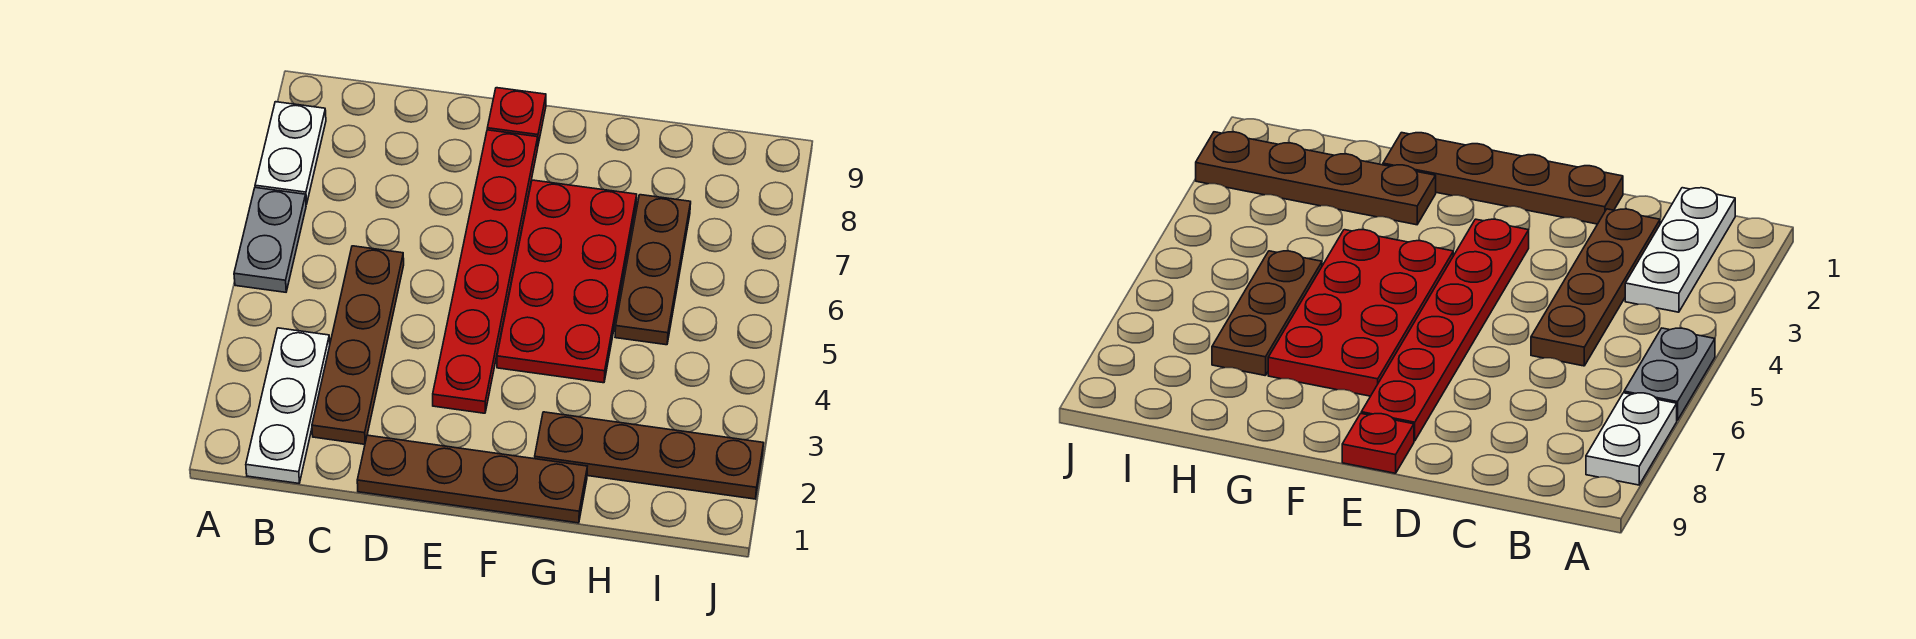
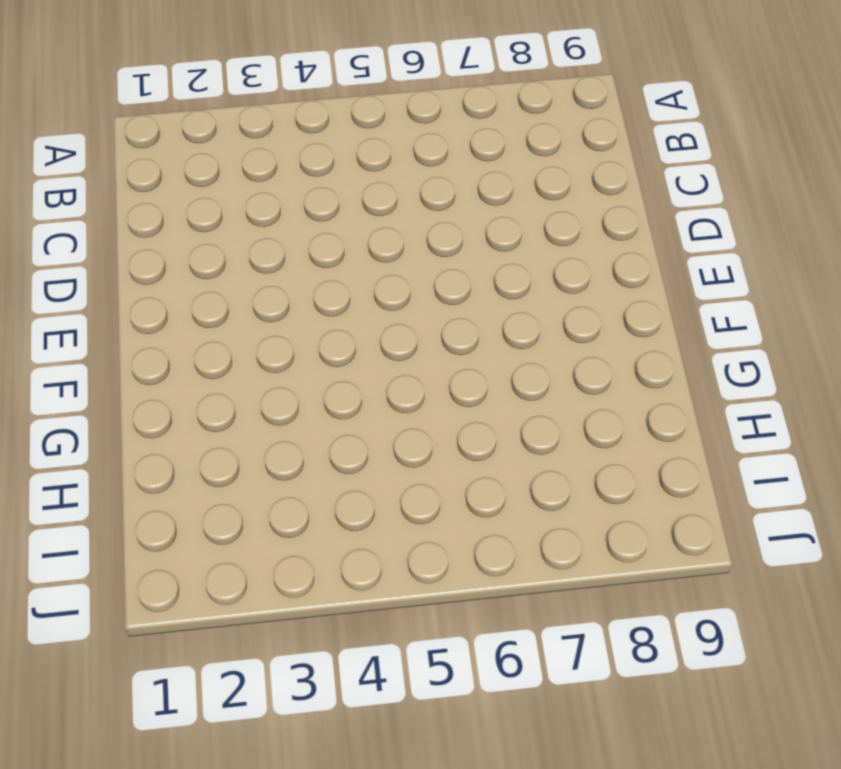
none -> grey plate A5:A6 level 1
none -> white plate A7:A8 level 1

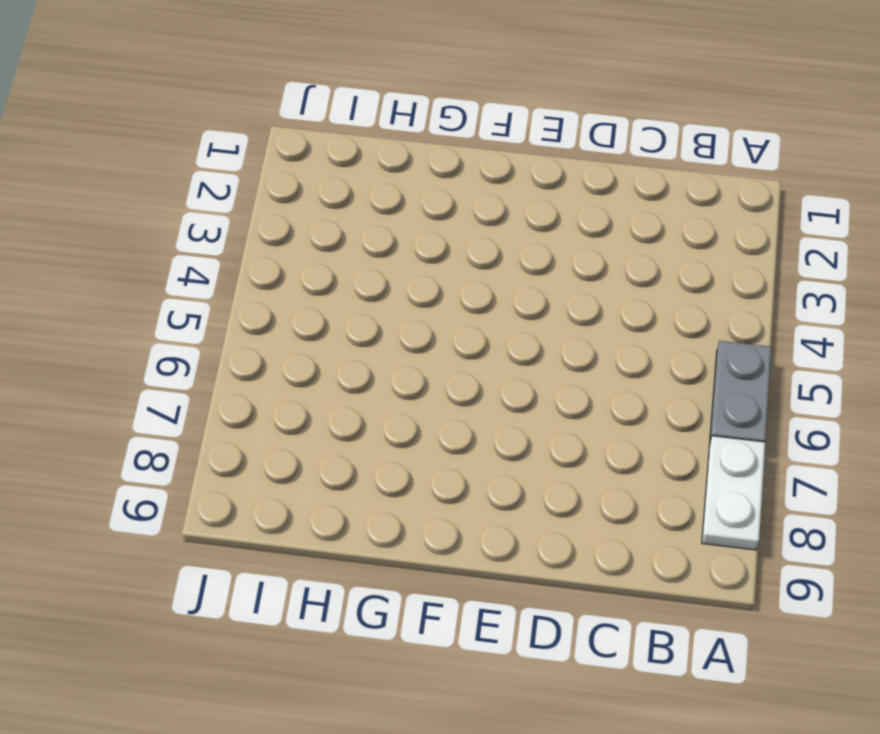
none -> white plate B1:B3 level 1
none -> brown plate C2:C5 level 1

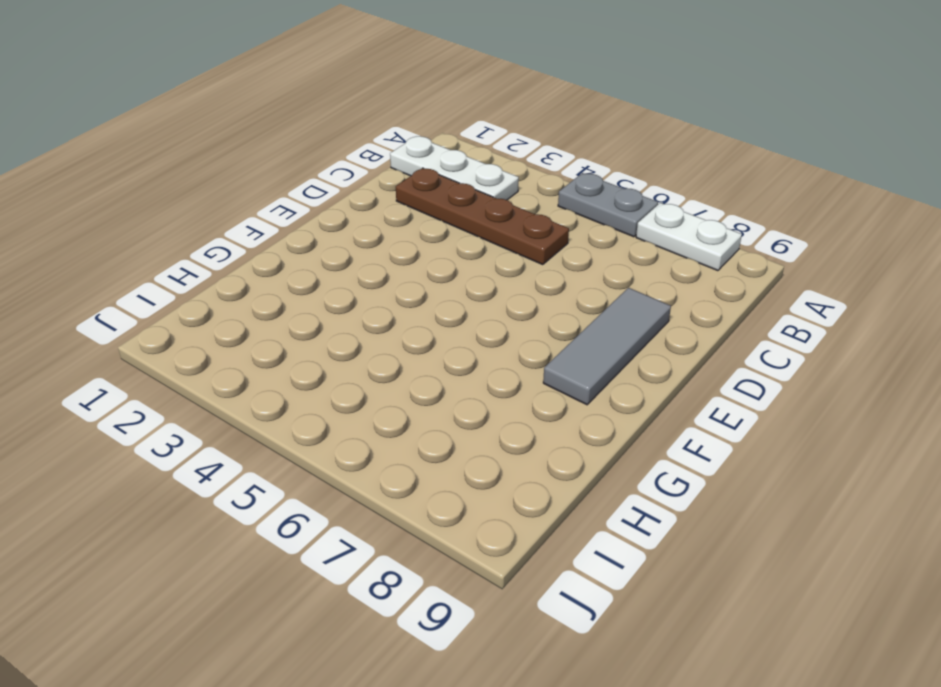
grey tile D8:F8 level 1 -> red plate E3:E8 level 1
none -> brown plate D1:G1 level 1
none -> red plate E9 level 1

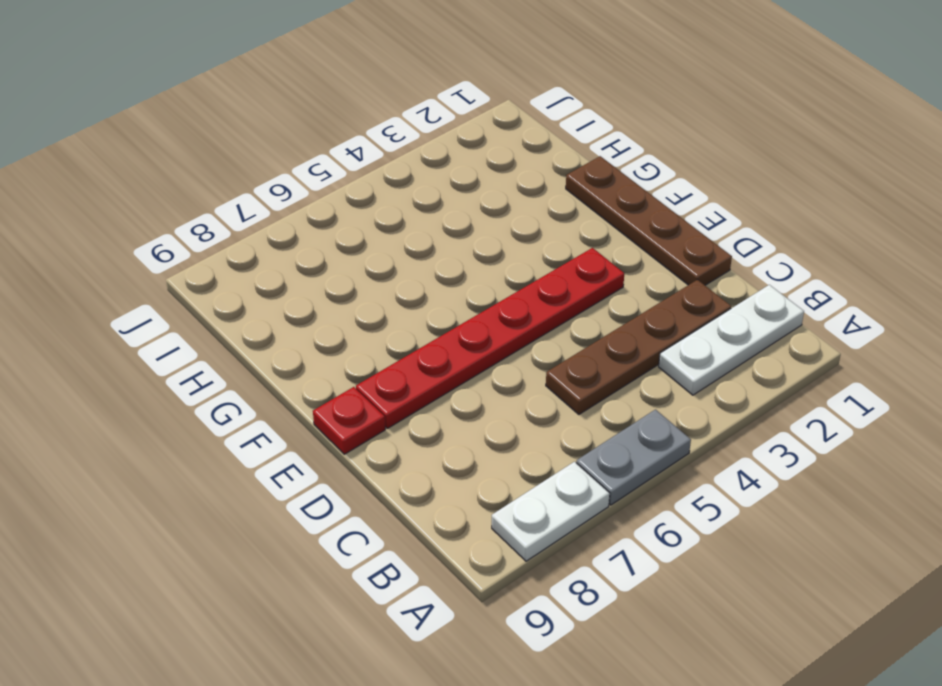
none -> red plate F4:G7 level 1
none -> brown plate G2:J2 level 1

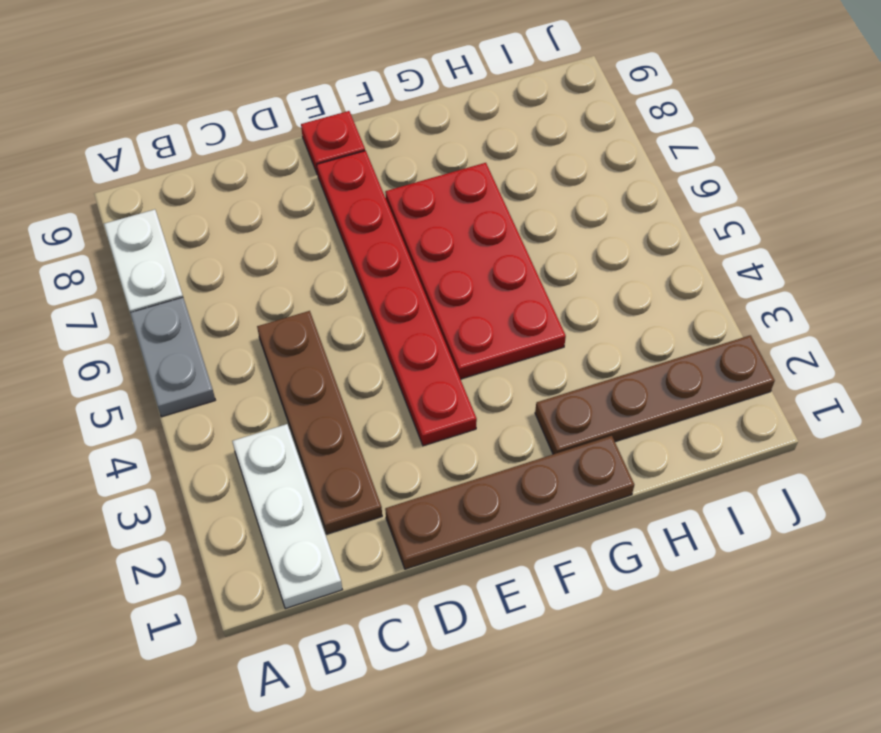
none -> brown plate H5:H7 level 1

